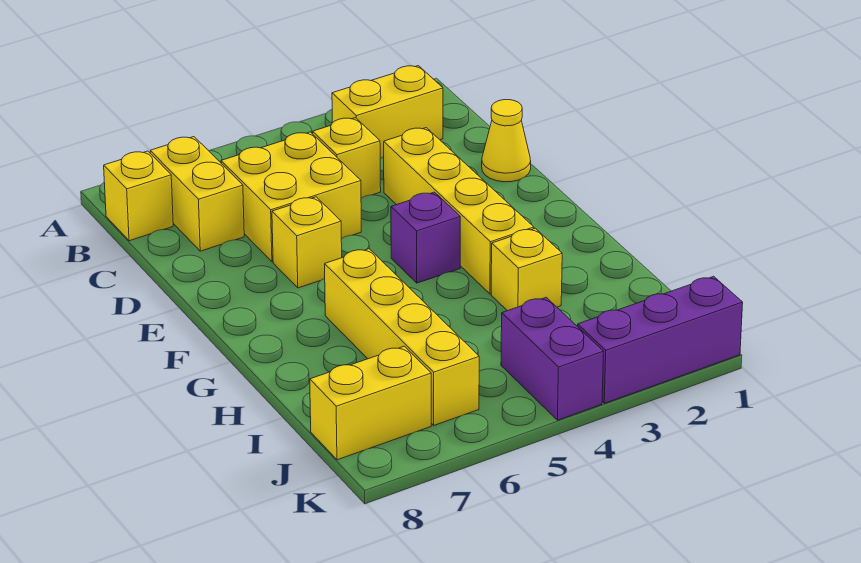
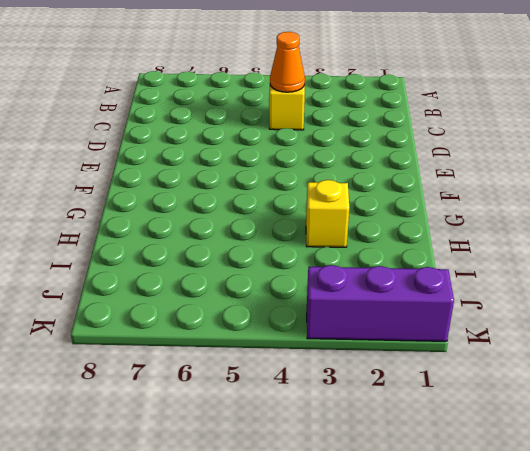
orange cone C4 level 2 -> none
none -> yellow brick B2:B3 level 1
none -> yellow brick B7:C7 level 1
none -> yellow brick B8 level 1

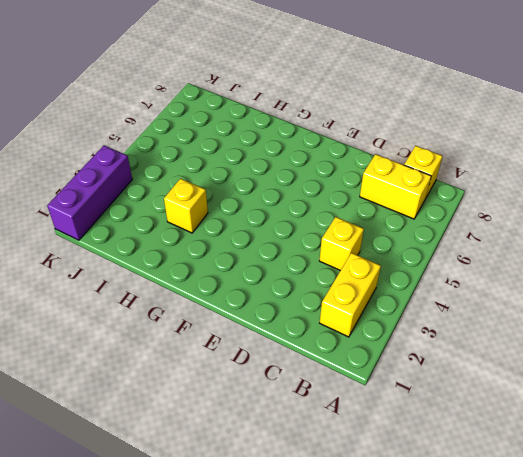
none -> yellow brick C5:D6 level 1
none -> yellow cone D1 level 1
none -> yellow brick D3:G3 level 1

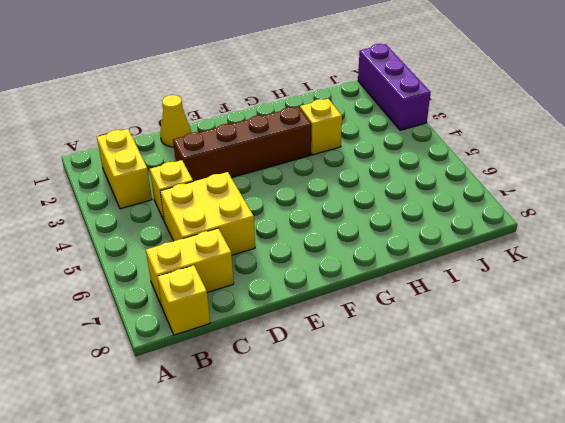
brown brick D3:G3 level 1 -> yellow brick D3:G3 level 1
none -> yellow brick E6 level 1
none -> purple brick F4 level 1
none -> yellow brick G6:J6 level 1

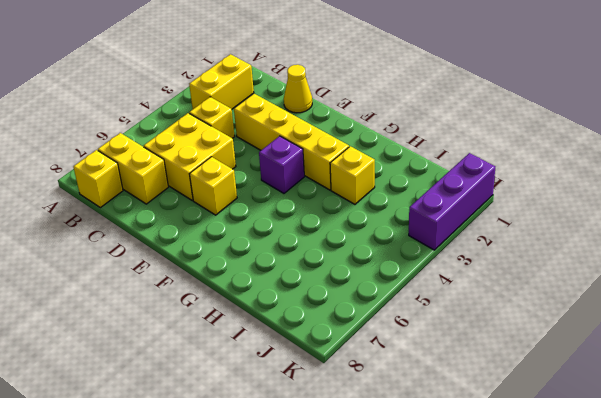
none -> yellow brick G6:J6 level 1
none -> purple brick J4:K4 level 1
none -> yellow brick J7:J8 level 1

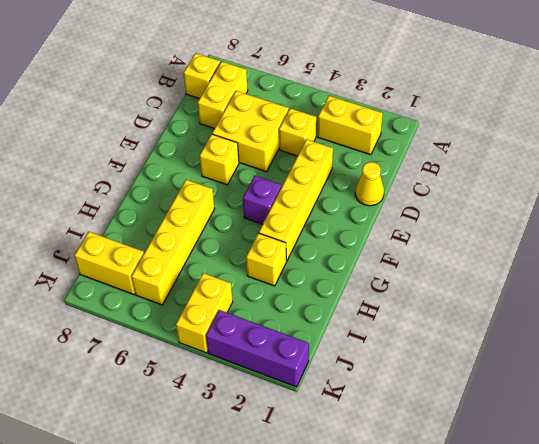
yellow brick J4:K4 level 1 -> purple brick J4:K4 level 1

